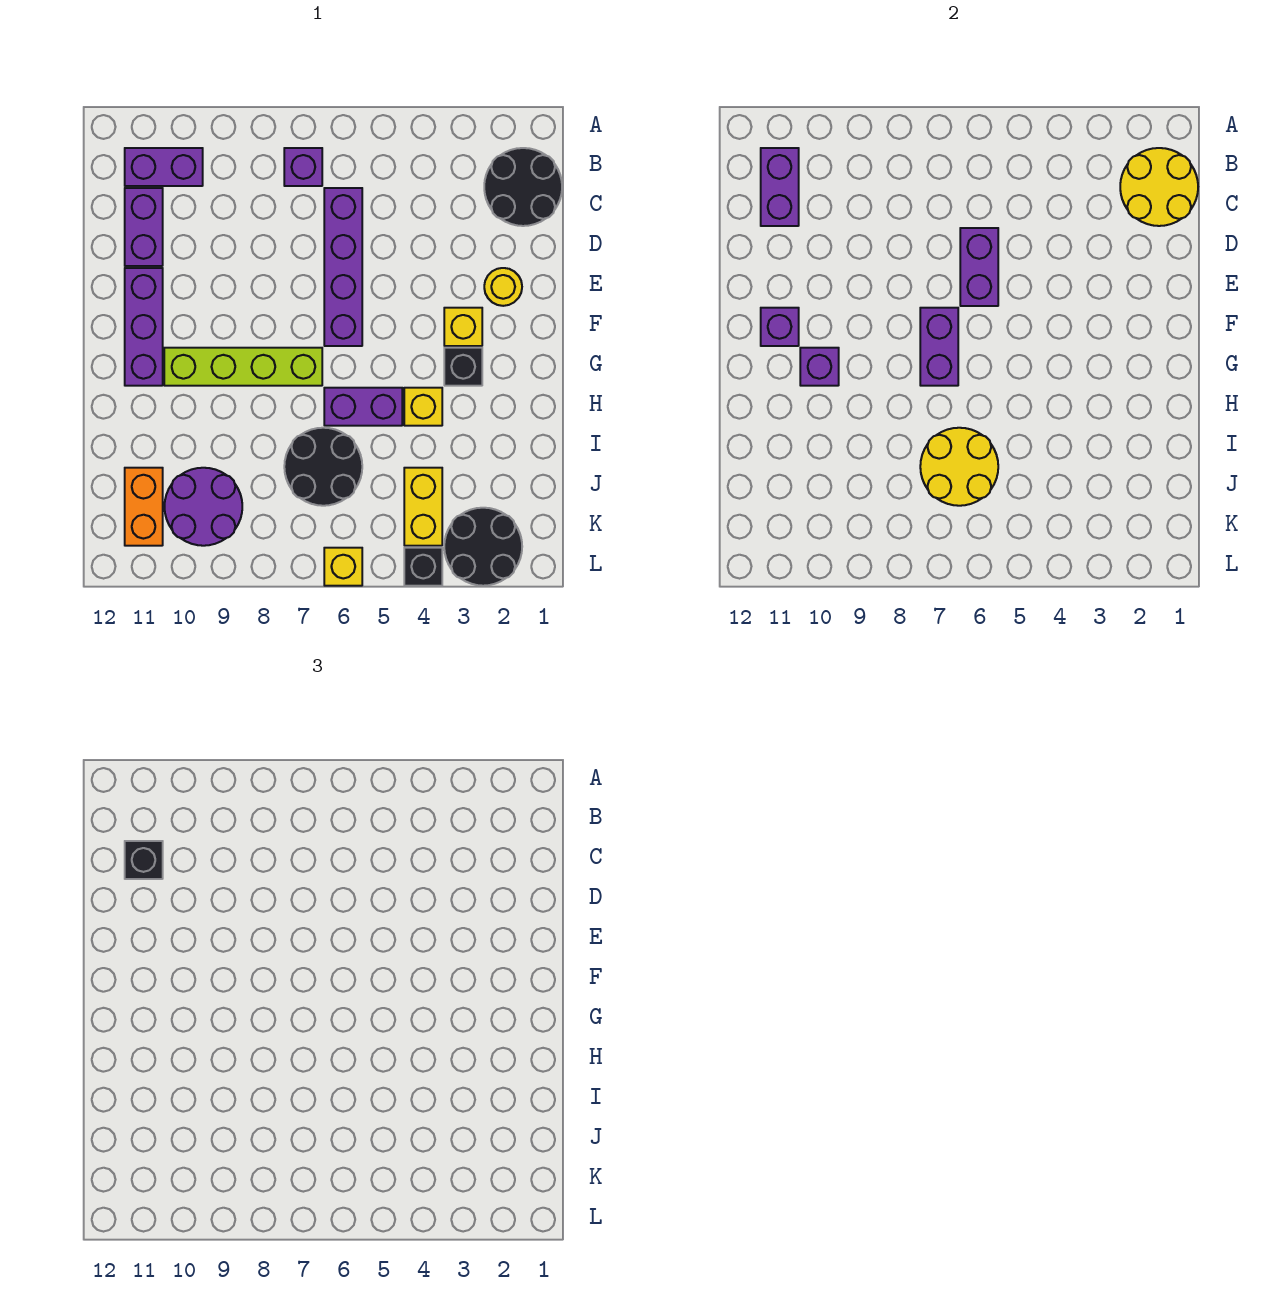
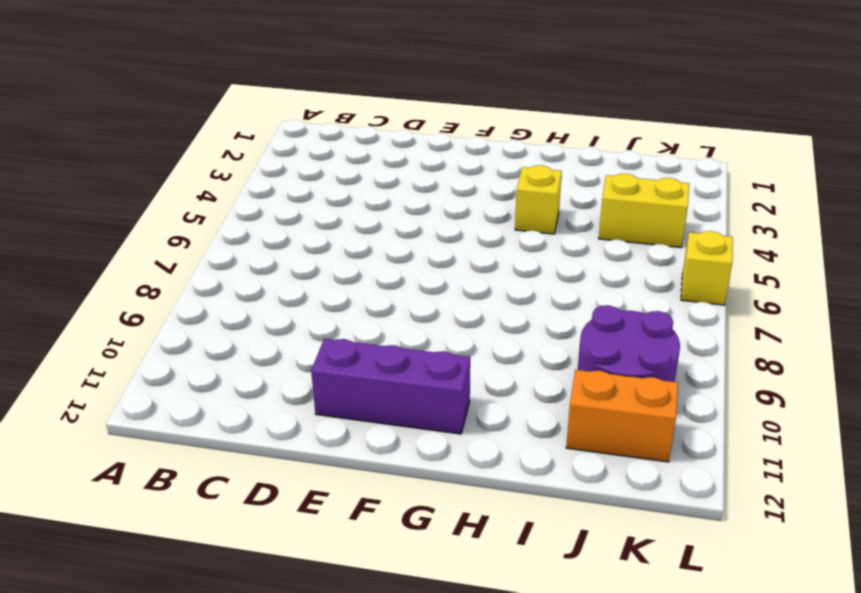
none -> black round brick B1:C2 level 1
none -> purple brick B7 level 1
none -> purple brick B10:B11 level 1

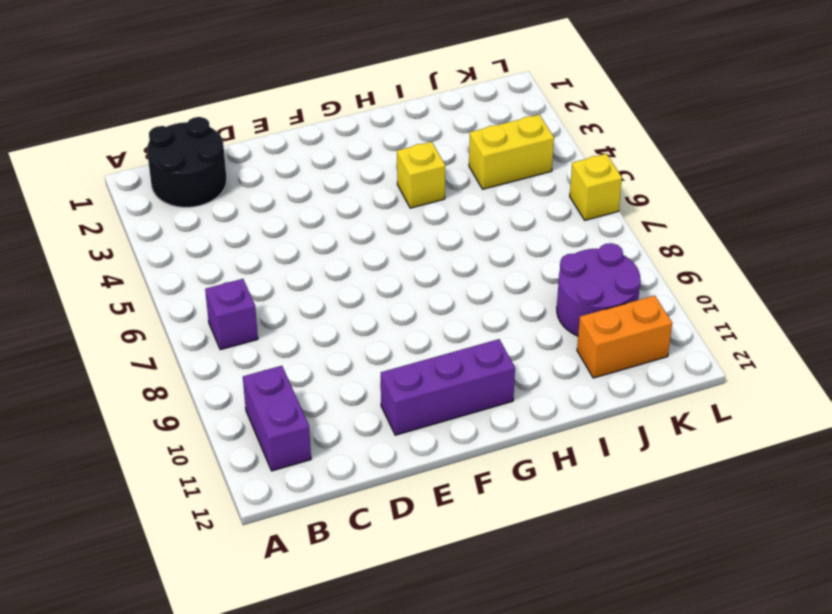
none -> purple brick C6:F6 level 1
none -> purple brick C11:D11 level 1
none -> yellow round brick E2 level 1

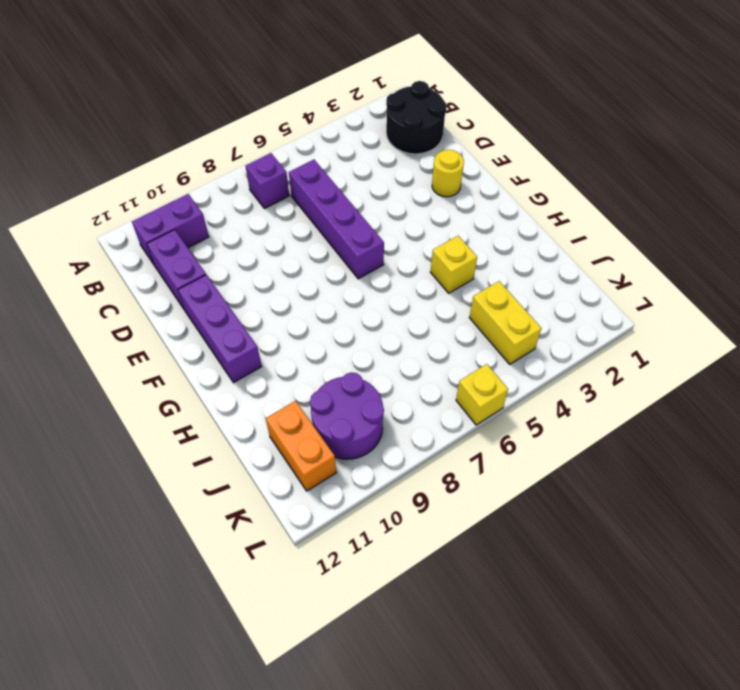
none -> yellow brick F3 level 1
none -> black brick G3 level 1
none -> lime brick G7:G10 level 1

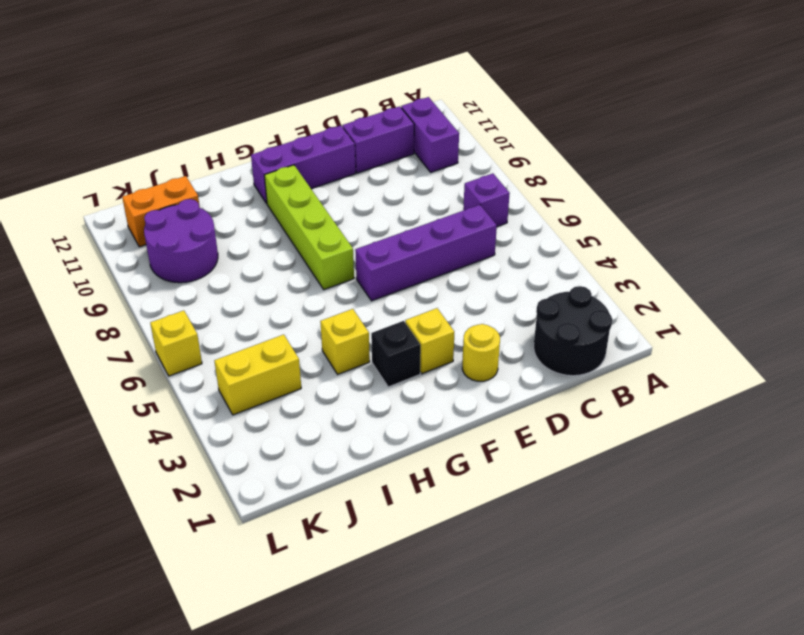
none -> purple brick H5:H6 level 1
none -> black round brick I6:J7 level 1
none -> black round brick K2:L3 level 1

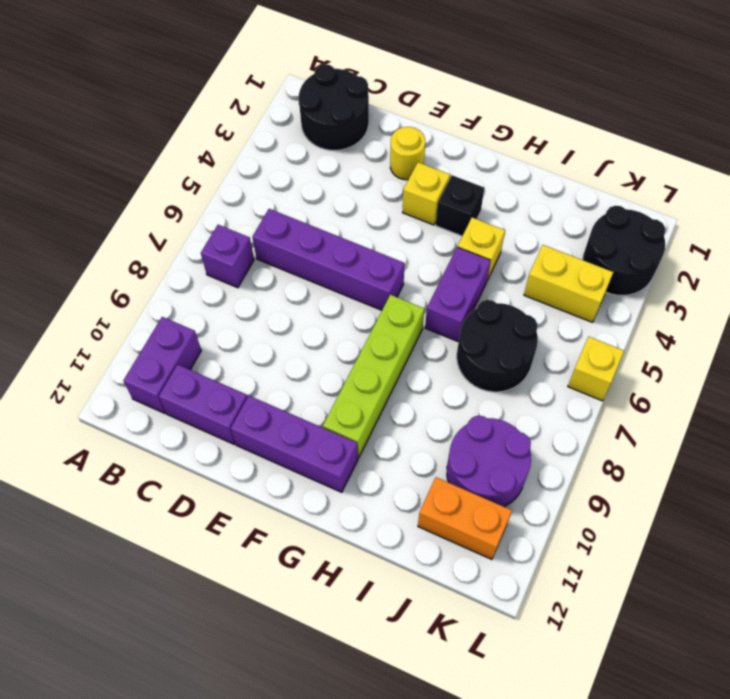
none -> black brick L4 level 1
none -> yellow round brick B1:C2 level 2
none -> purple brick B11:C11 level 2

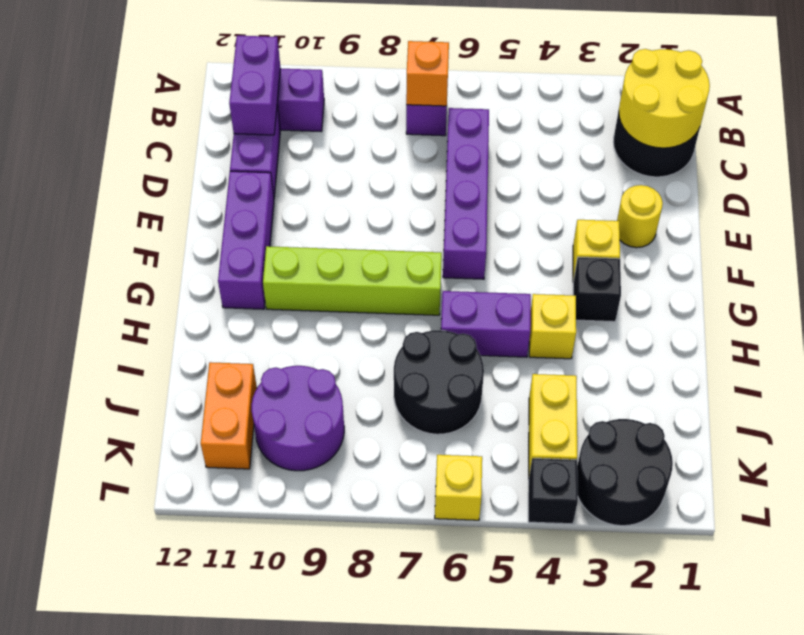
orange brick B7 level 2 -> none
none -> purple brick D6:E6 level 2
none -> purple brick F7:G7 level 2
none -> purple brick F11 level 2

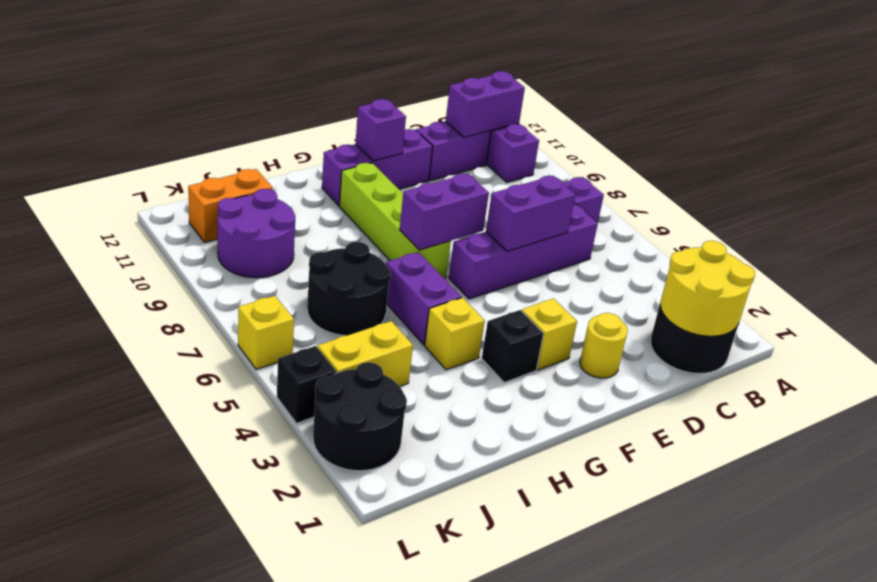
none -> purple brick G10 level 2
none -> yellow round brick I6:J7 level 2
none -> black brick C11 level 3

